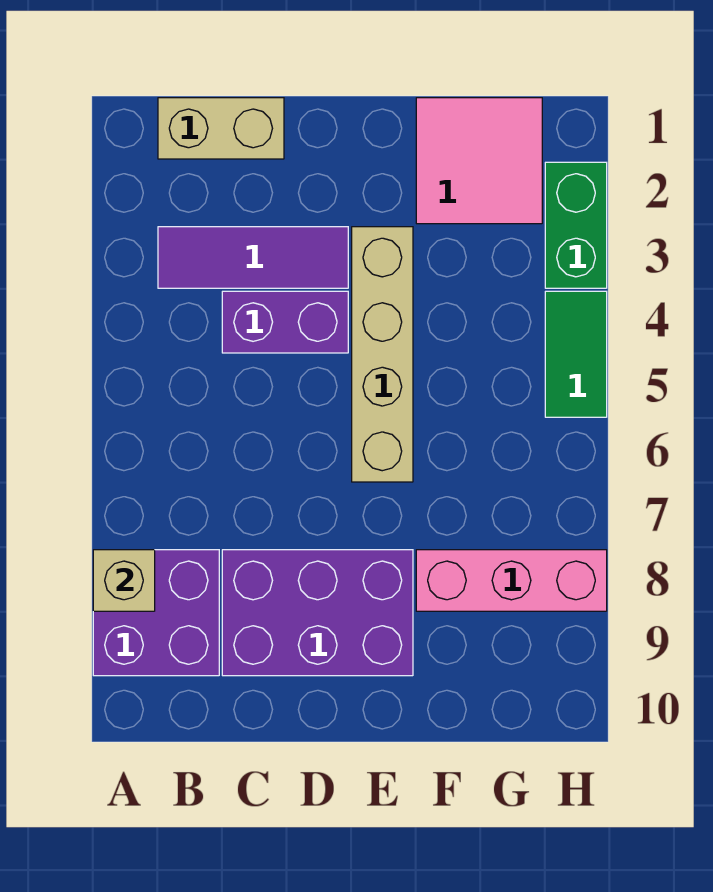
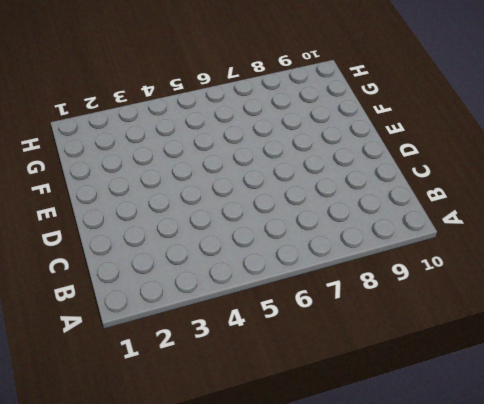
none -> purple brick A8:B9 level 1
none -> tan brick B1:C1 level 1

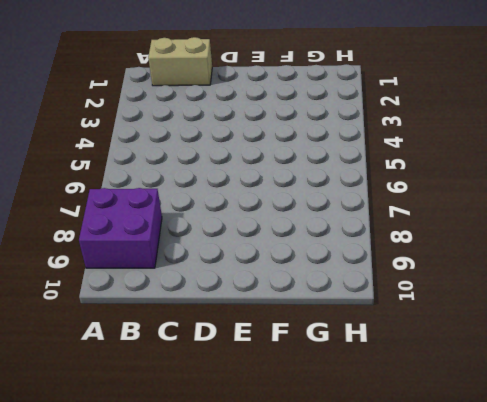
none -> purple tile B3:D3 level 1
none -> purple brick C4:D4 level 1

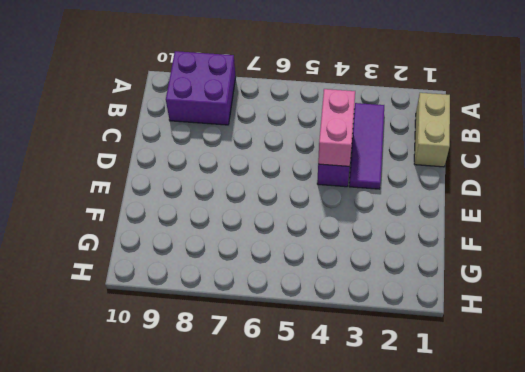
pink brick C4:D4 level 2 -> none
none -> purple brick C8:E9 level 1
none -> tan brick E3:E6 level 1

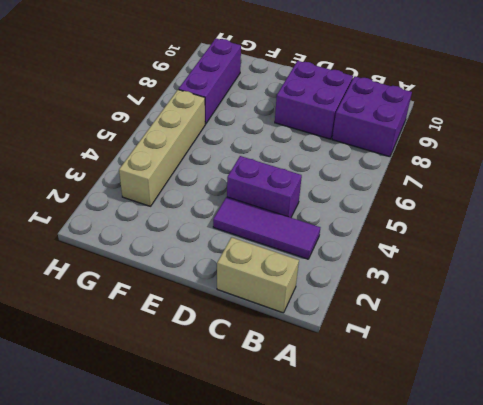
purple brick C8:D9 level 1 -> purple brick C8:E9 level 1
tan brick G3:G6 level 1 -> tan brick E3:E6 level 1
purple brick G7:G9 level 1 -> pink brick F8:H8 level 1
none -> pink tile F1:G2 level 1
none -> green brick H2:H3 level 1

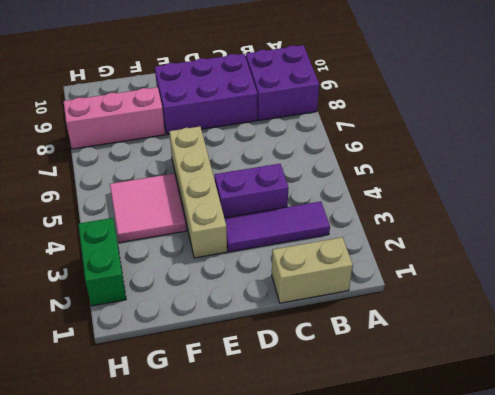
pink tile F4:G5 level 1 -> pink tile F1:G2 level 1
none -> green tile H4:H5 level 1
none -> tan brick A8 level 2

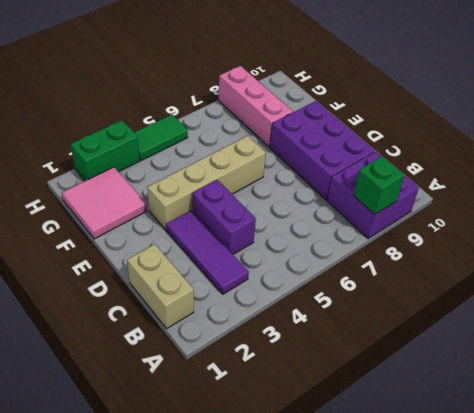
green brick A8 level 2 -> tan brick A8 level 2

